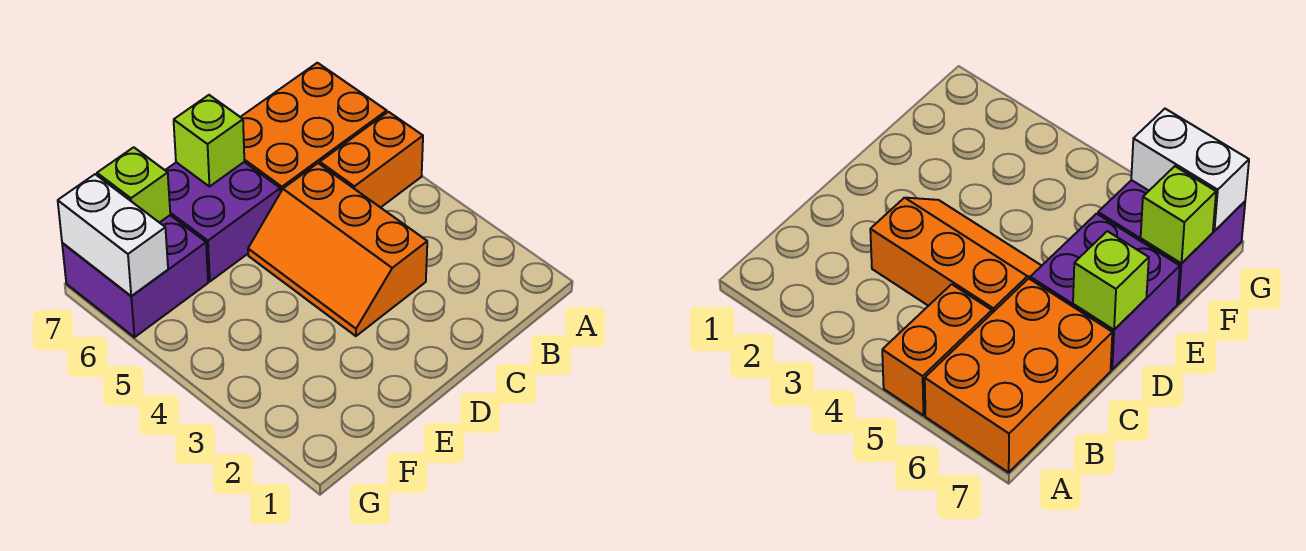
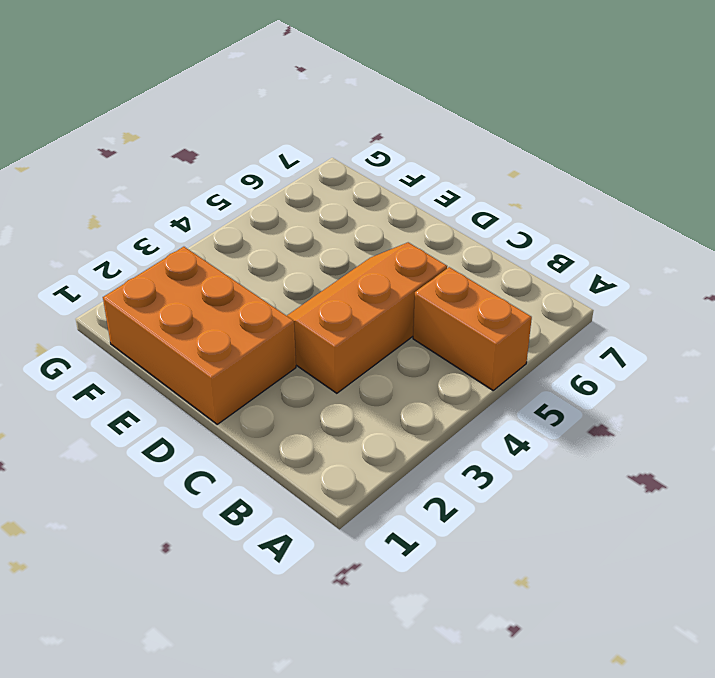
orange brick D1:F2 level 1 -> orange brick A6:C7 level 1
none -> purple brick D6:E7 level 1
none -> purple brick F6:G7 level 1

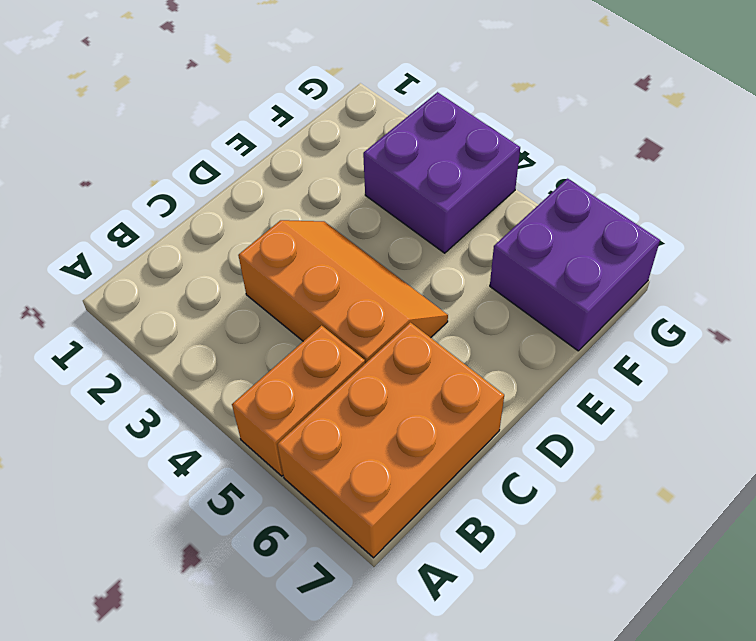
purple brick F3:G4 level 1 -> purple brick D6:E7 level 1
none -> lime brick D7 level 2
none -> lime brick F7 level 2

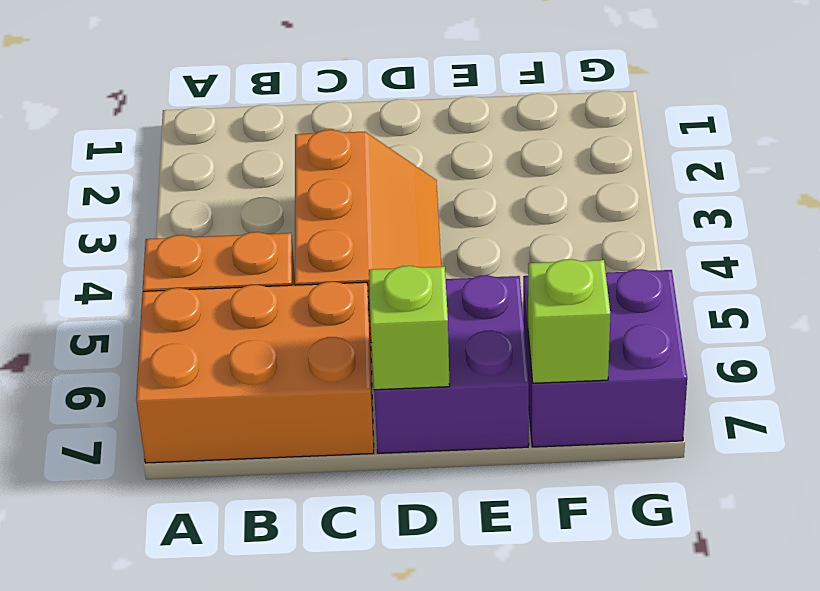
none -> white brick G6:G7 level 2

